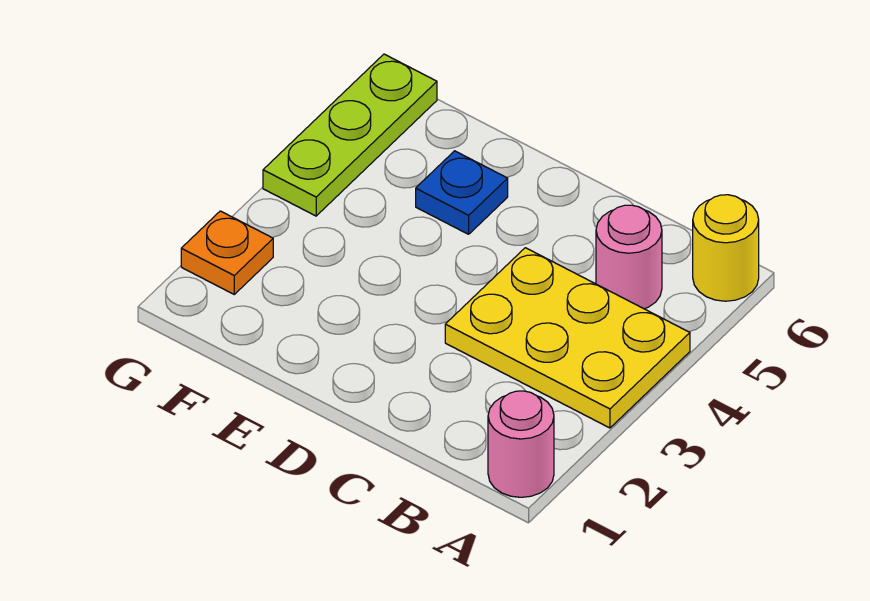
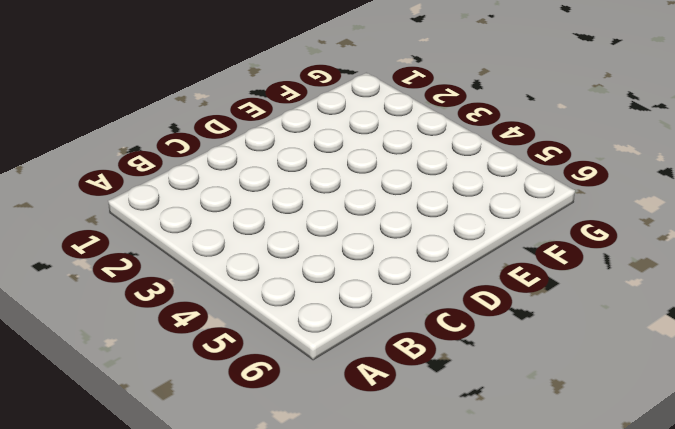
none -> pink round brick A1 level 1
none -> yellow plate A3:C4 level 1

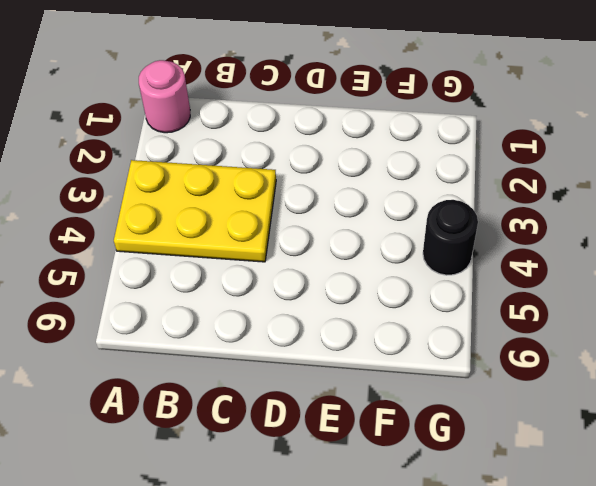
black round brick G4 level 1 -> lime plate G4:G6 level 1
none -> yellow round brick A6 level 1
none -> pink round brick B5 level 1

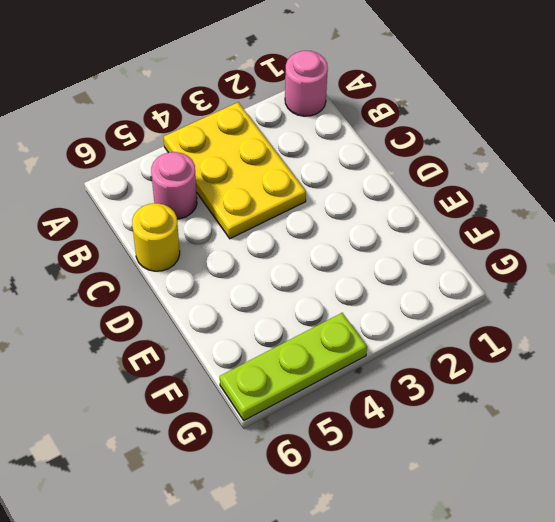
yellow round brick C6 level 1 -> yellow round brick A6 level 1
none -> blue plate E5 level 1
none -> orange plate G2 level 1

